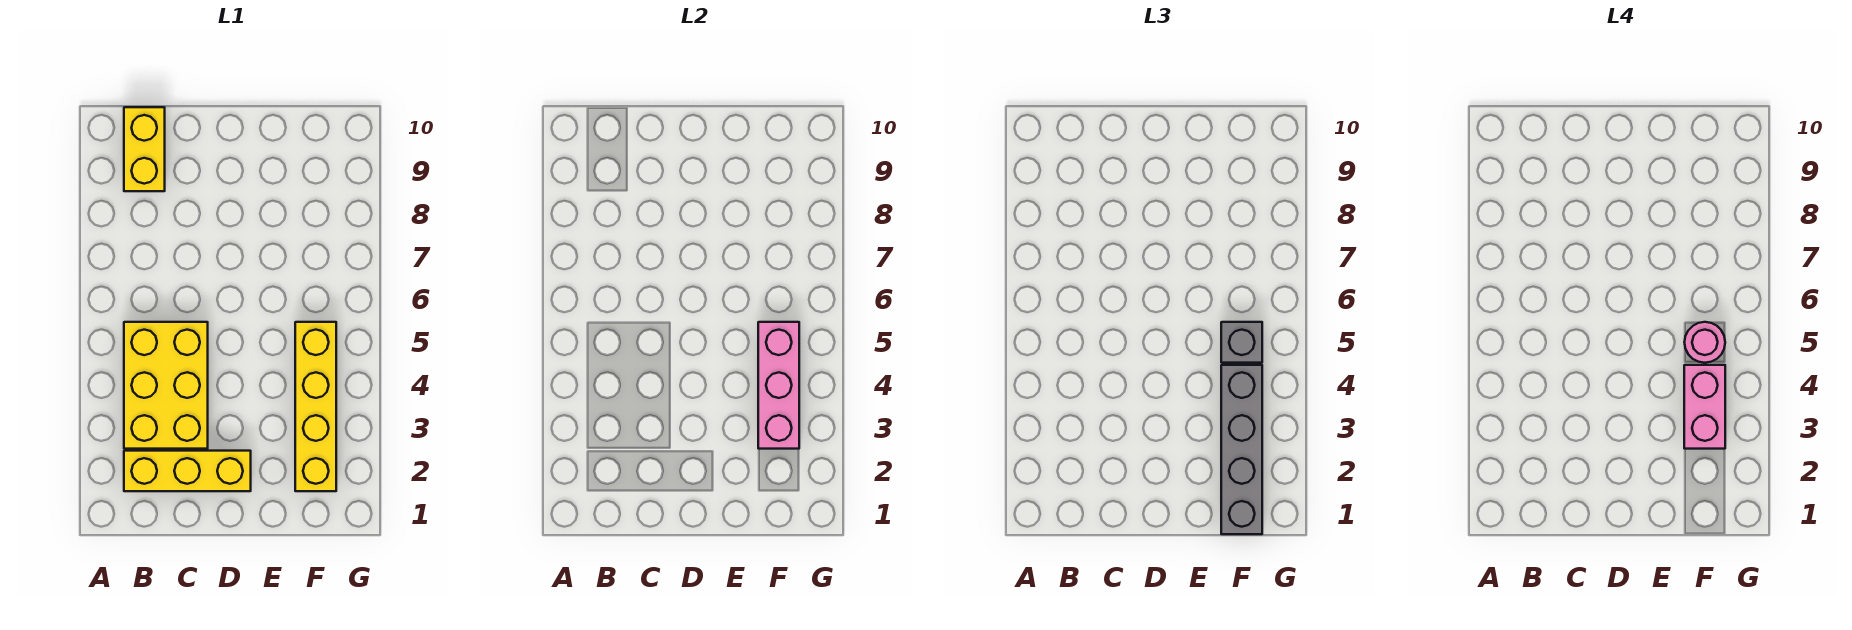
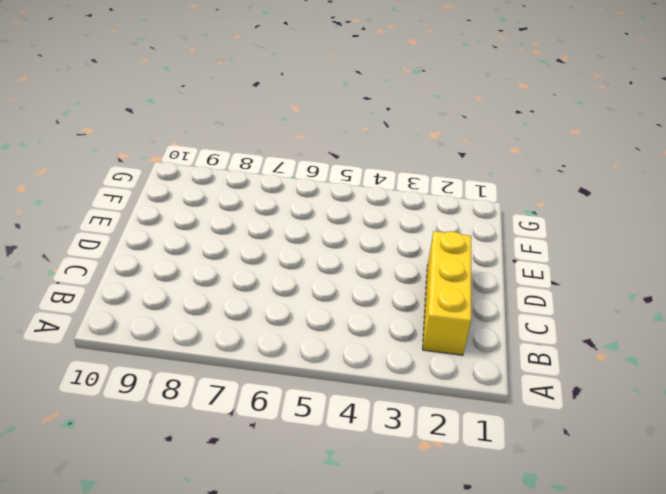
none -> yellow brick B3:C5 level 1
none -> yellow brick B9:B10 level 1

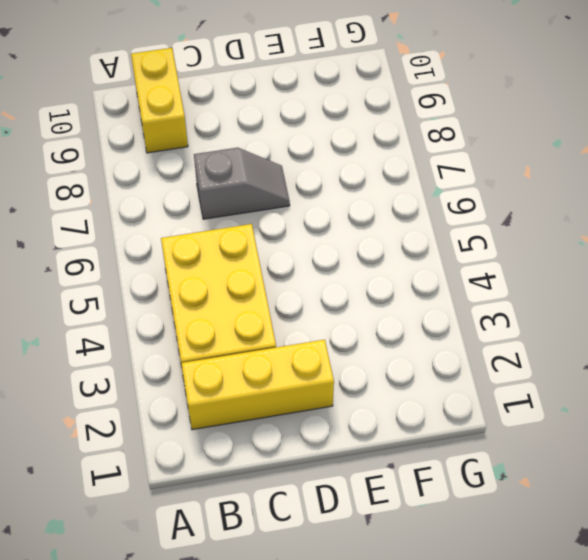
grey slope C7:D7 level 1 top C -> none
none -> yellow brick F2:F5 level 1
none -> pink brick F3:F5 level 2

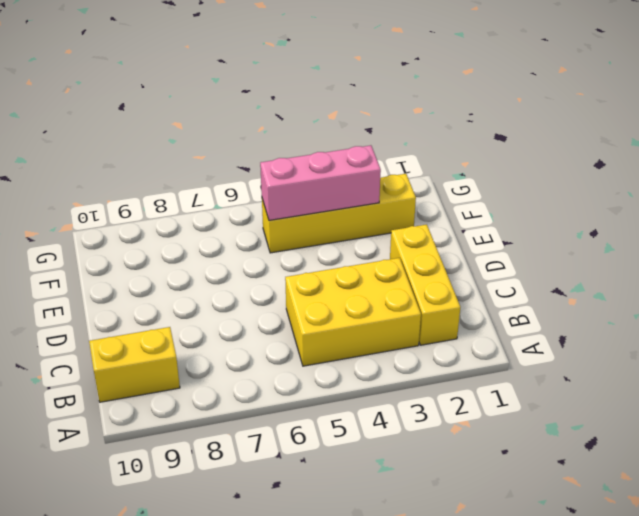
none -> grey brick F1:F4 level 3
none -> grey brick F5 level 3

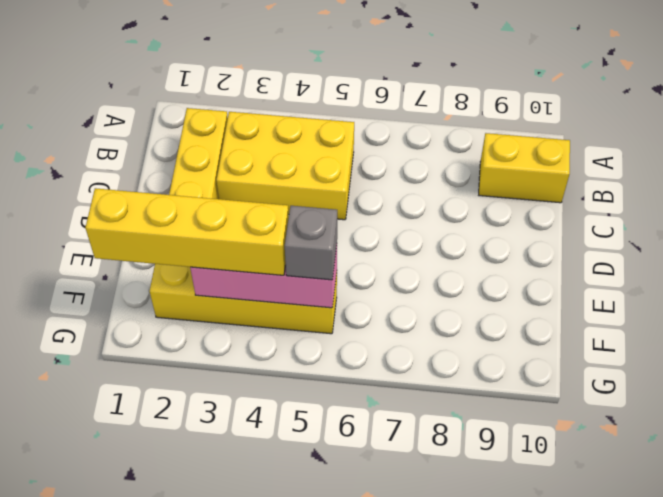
yellow brick F1:F4 level 3 -> grey brick F1:F4 level 3
none -> pink brick F3:F4 level 4
none -> pink round brick F5 level 4

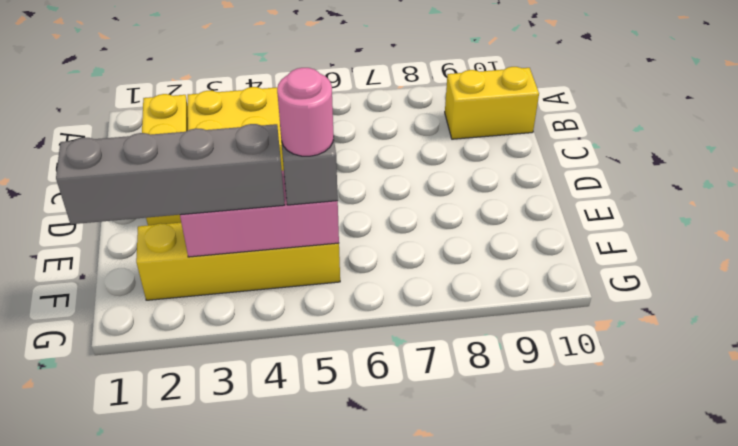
none -> pink brick F3:F4 level 4

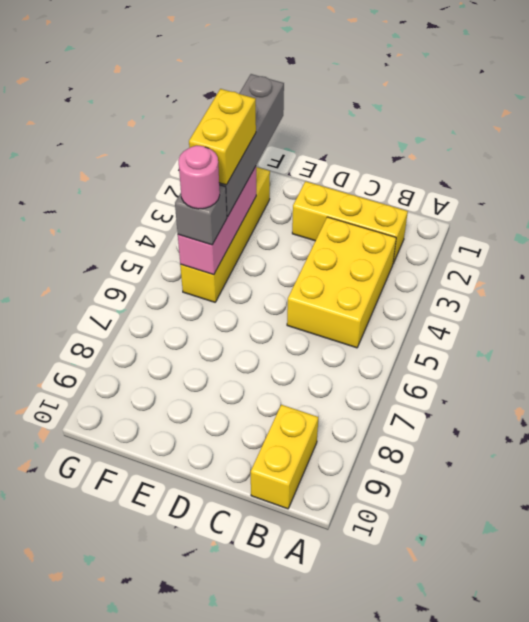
yellow brick F3:F4 level 4 -> pink brick F3:F4 level 4

